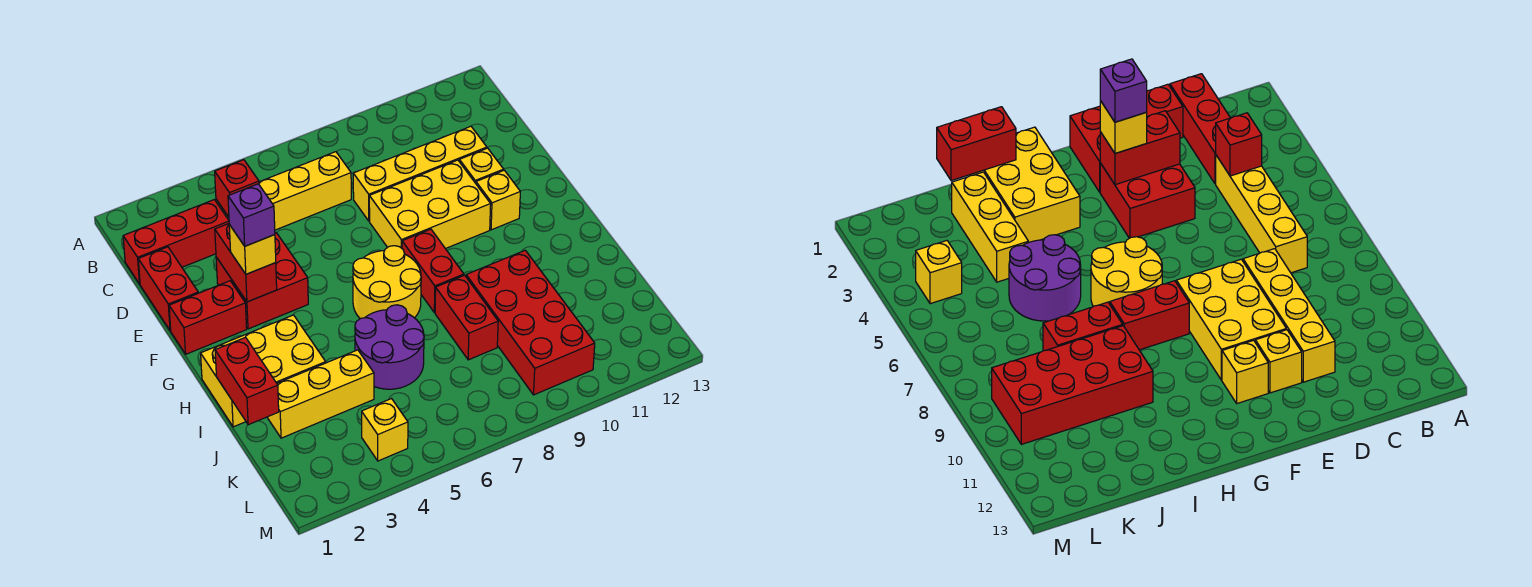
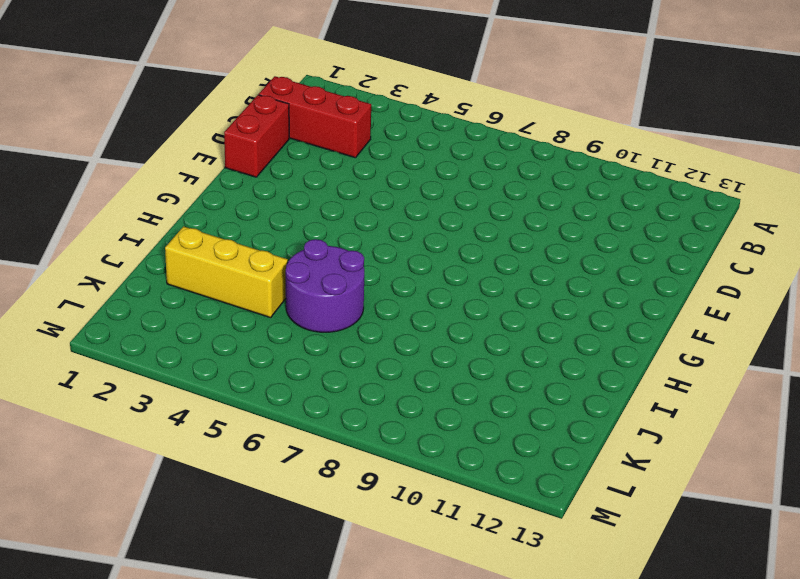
none -> yellow brick C4:C7 level 1
none -> yellow brick D8:D11 level 1
none -> red brick E3:F4 level 1

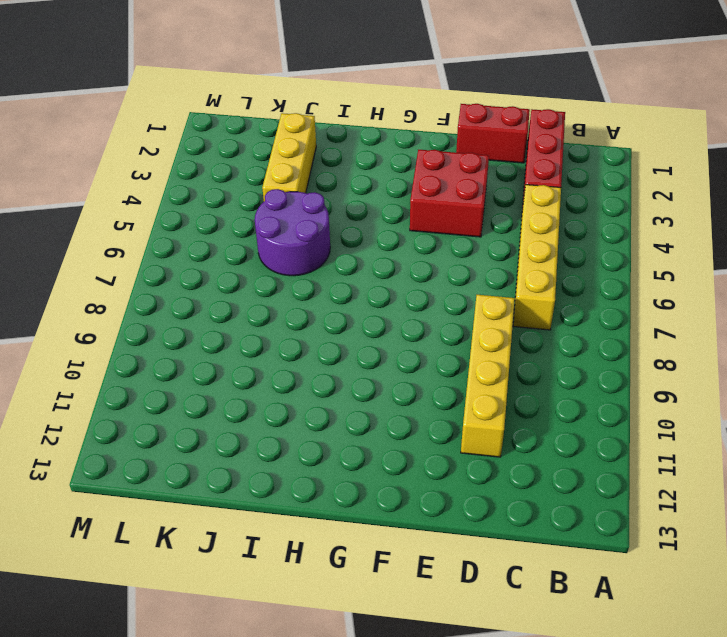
none -> yellow brick E8:F10 level 1
none -> yellow brick E11 level 1
none -> red brick F1:F2 level 1

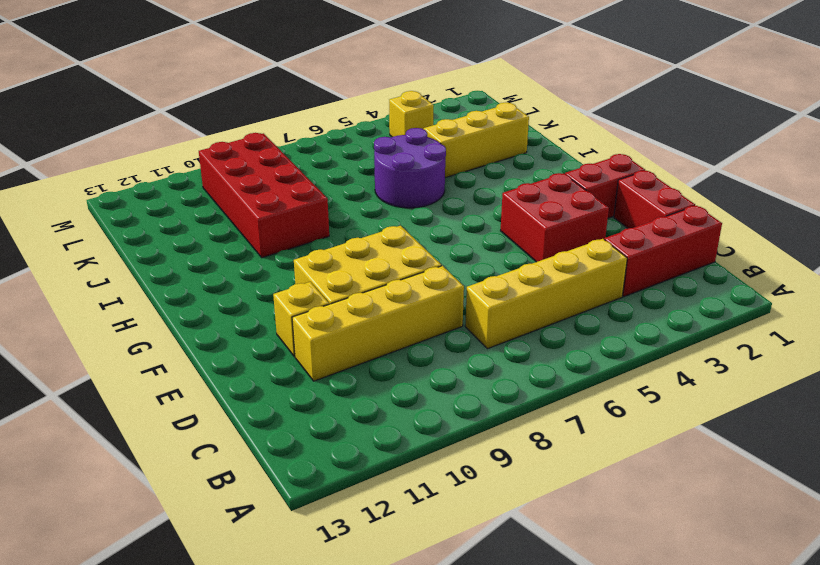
none -> yellow brick F11 level 1
none -> yellow round brick G6:H7 level 1
none -> red brick G8:H8 level 1

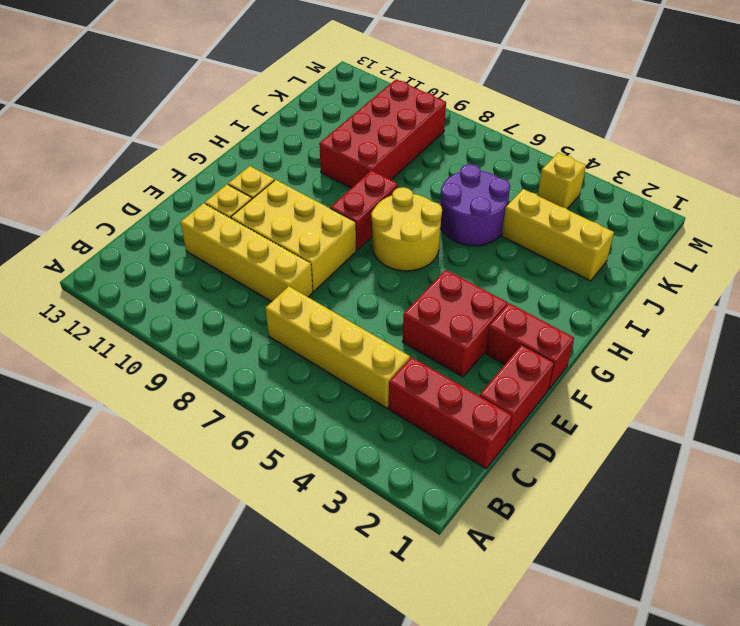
none -> yellow brick H1:I3 level 1
none -> red brick I8:J8 level 1
none -> red brick C4 level 2

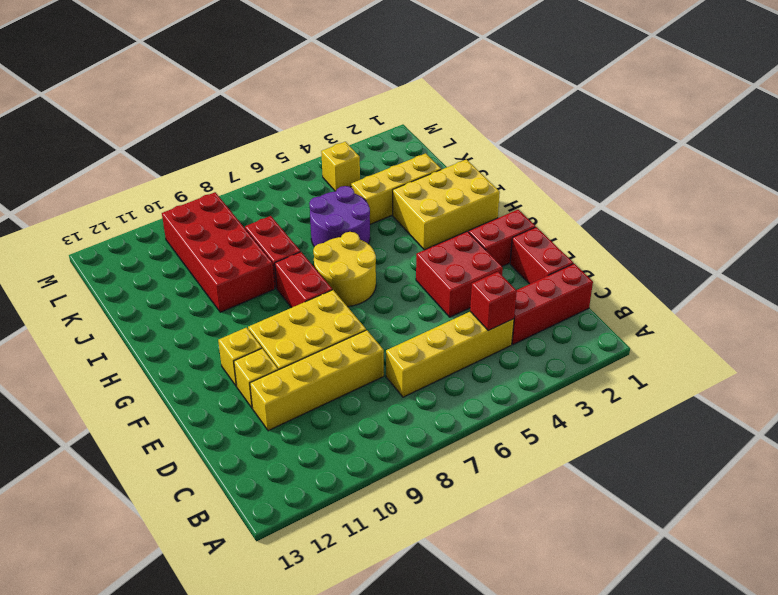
none -> red brick E3:F3 level 2
none -> red brick I1:J1 level 2
none -> yellow brick F3 level 3

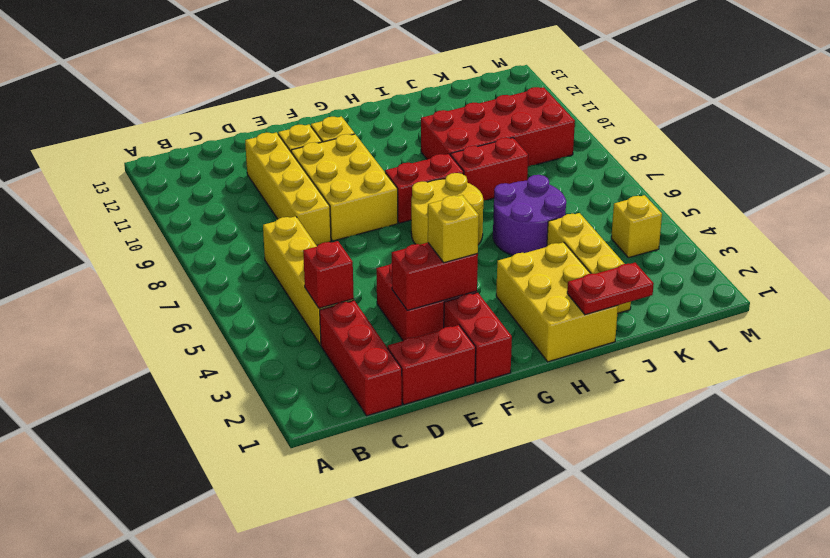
red plate I1:J1 level 2 -> red brick I1:J1 level 2
none -> purple brick F3 level 4

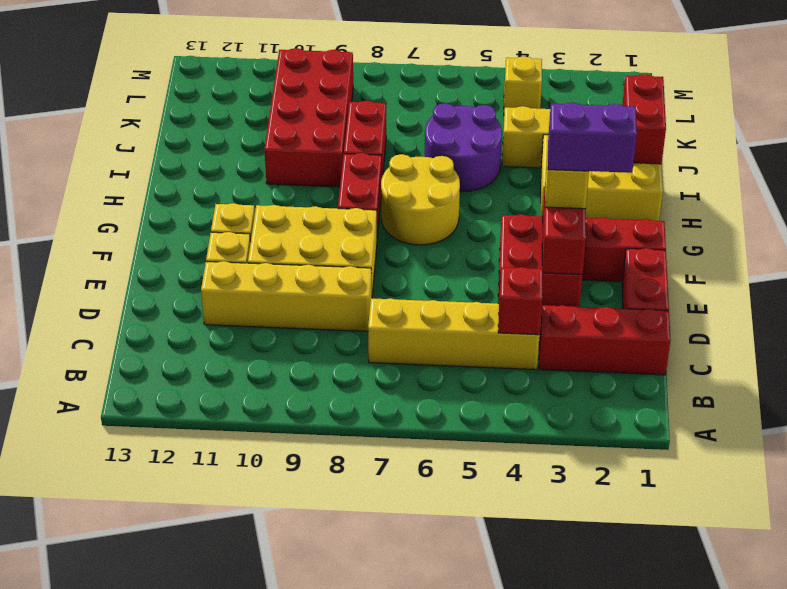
purple brick F2:F3 level 4 -> purple brick F3 level 4

